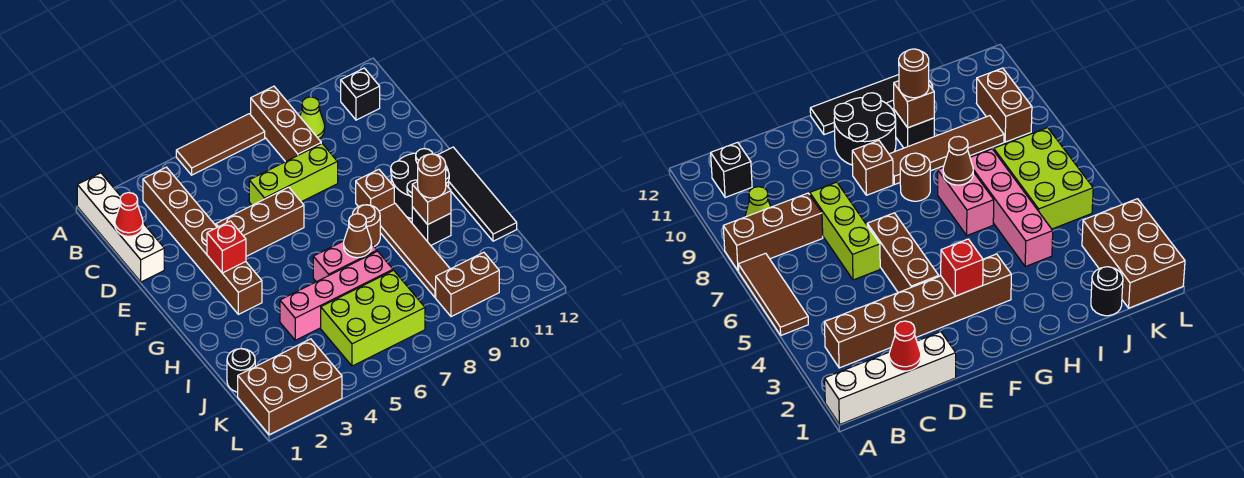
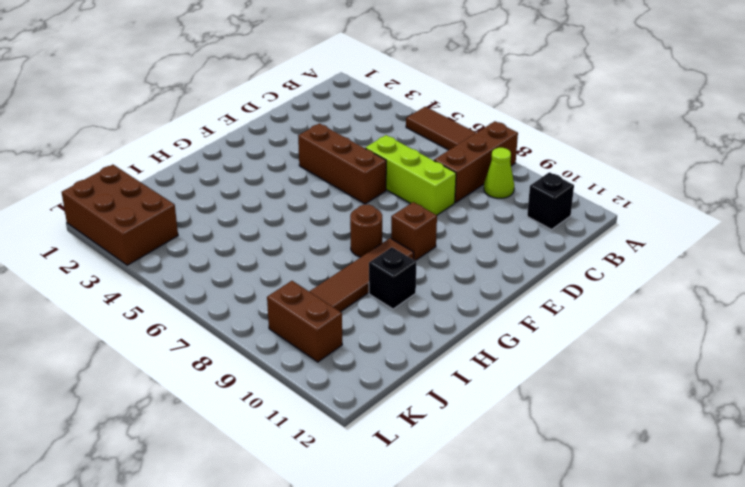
none -> white brick A1:D1 level 1
none -> brown brick B3:G3 level 1
none -> black round brick F10:G11 level 1

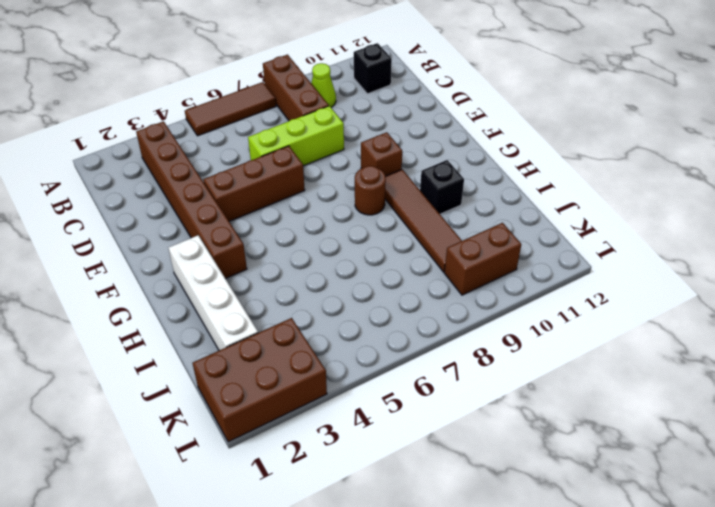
white brick G2:J2 level 1 -> white brick A1:D1 level 1
none -> black round brick F10:G11 level 1
none -> black tile F12:I12 level 1
none -> pink brick H6:H7 level 1

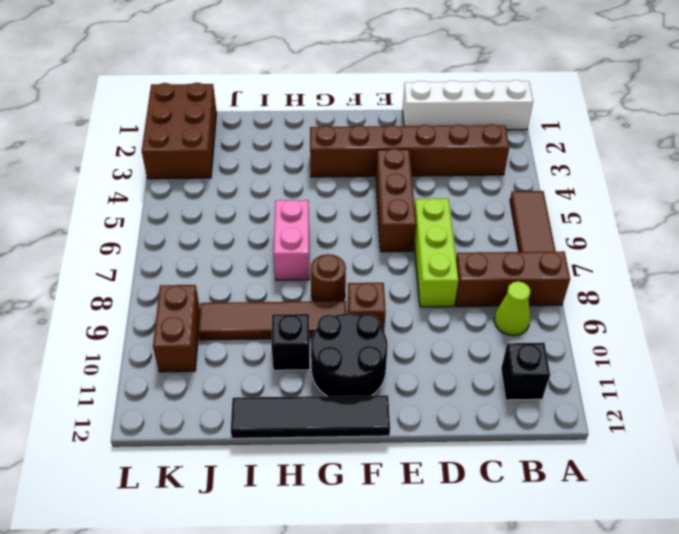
none -> pink brick I4:I7 level 1
none -> black round brick J1 level 1
none -> lime brick J5:K7 level 1

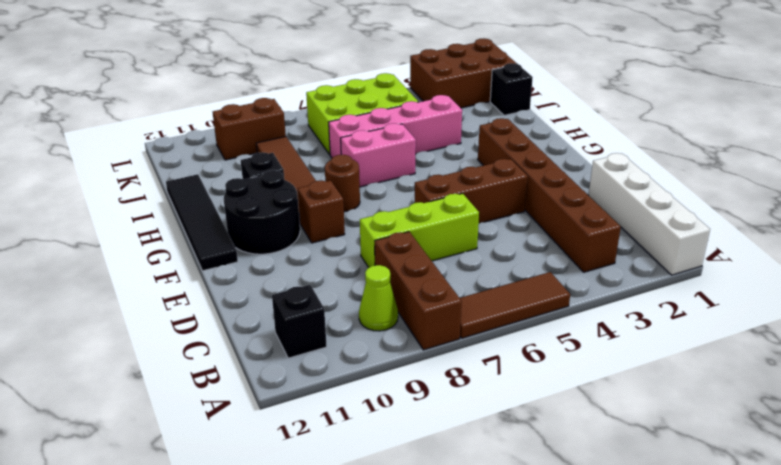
black brick J1 level 1 -> black round brick J1 level 1
none -> red cone C1 level 2
none -> red brick F3 level 2
none -> brown cone H7 level 2

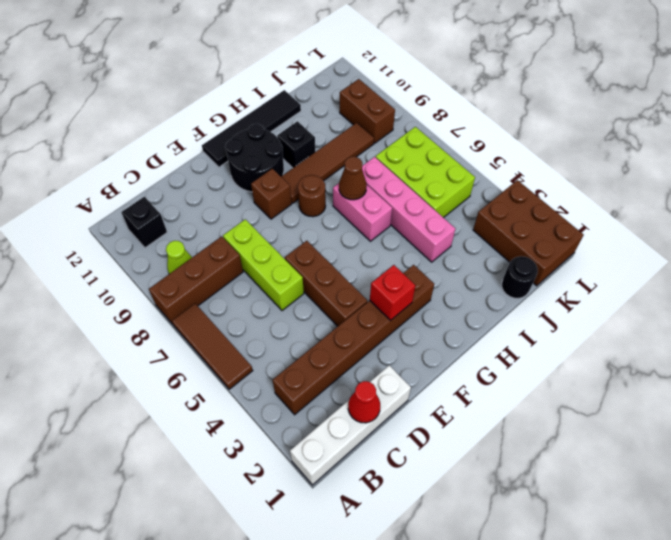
none -> brown brick H10 level 2
none -> brown round brick H10 level 3

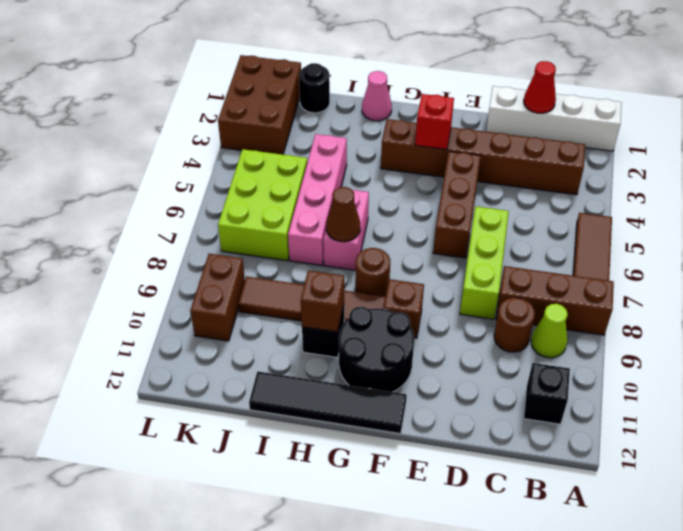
brown round brick C9 level 1 -> brown round brick H10 level 3
pink cone H1 level 1 -> none

